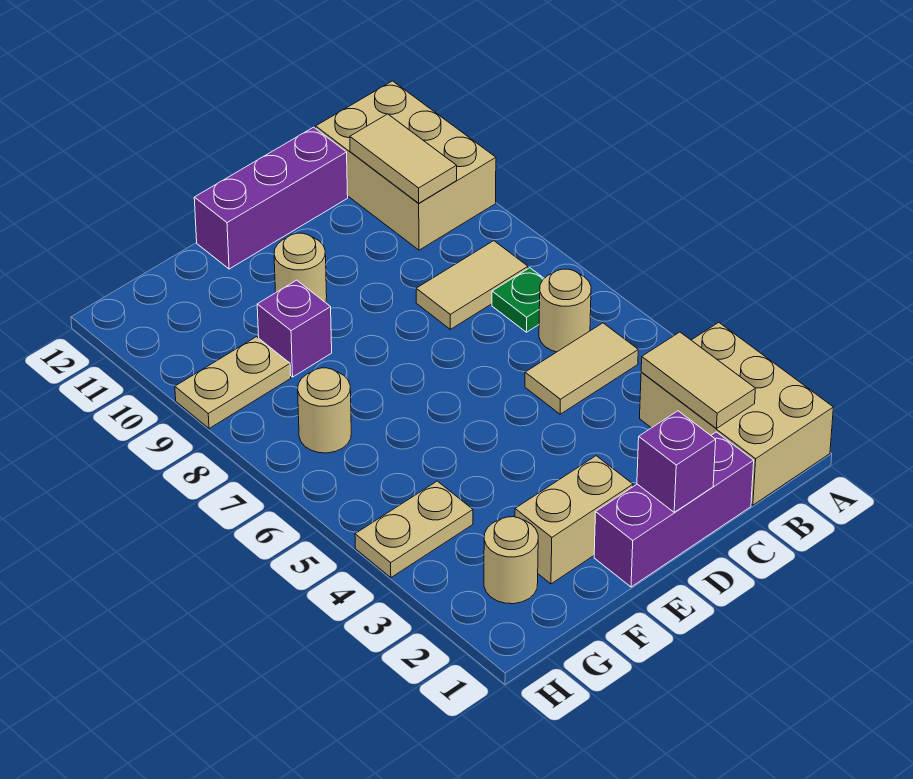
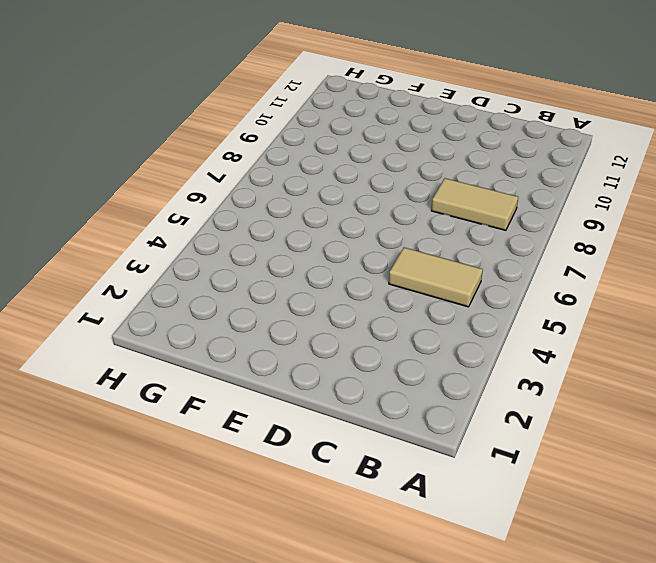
none -> tan brick A1:B3 level 1
none -> tan brick A10:B12 level 1
none -> tan round brick B6 level 1

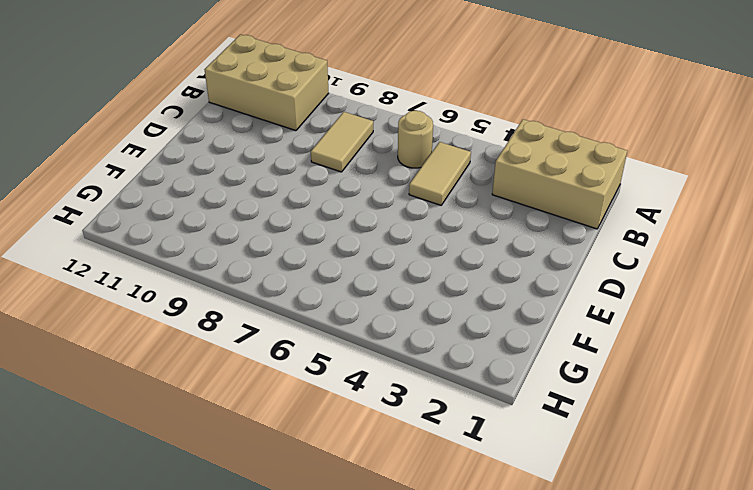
none -> green plate B7 level 1
none -> purple brick C1:E1 level 1
none -> purple brick C12:E12 level 1

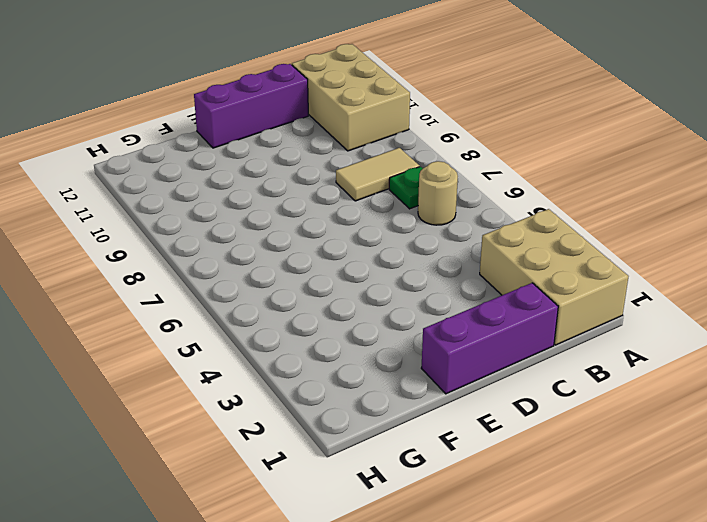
none -> tan tile B5:C5 level 1
none -> tan brick E2:F2 level 1
none -> tan round brick E10 level 1

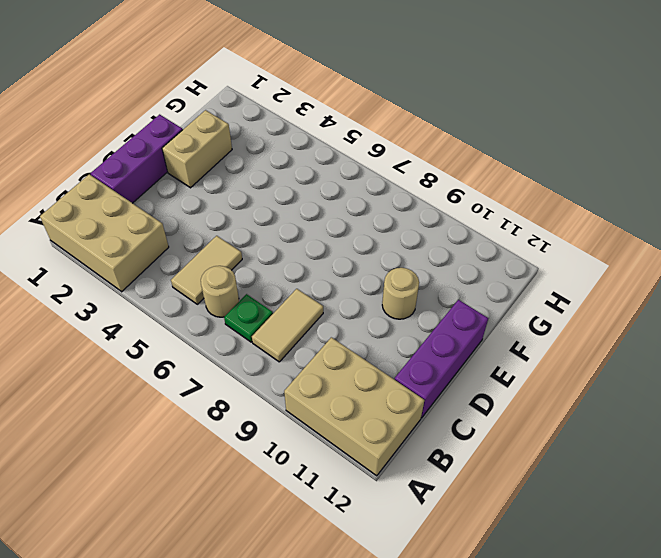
none -> purple brick F9 level 1
none -> tan round brick G2 level 1
none -> tan plate G4:H4 level 1

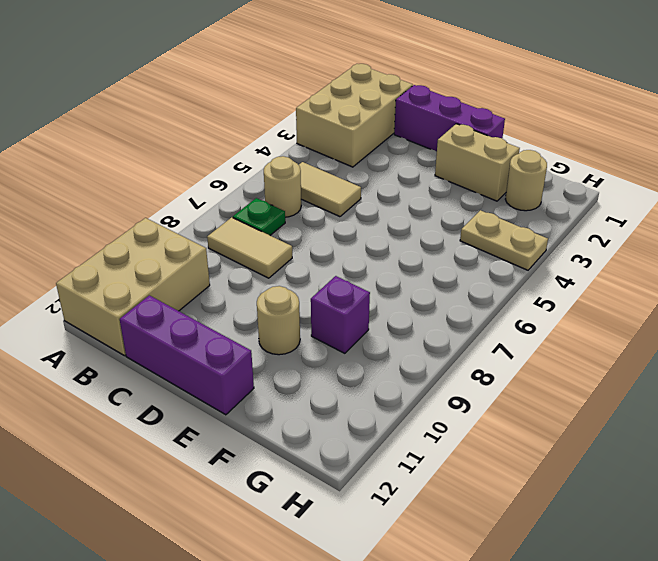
none -> tan round brick G7 level 1
none -> tan plate G9:H9 level 1
none -> tan tile B2:B3 level 2

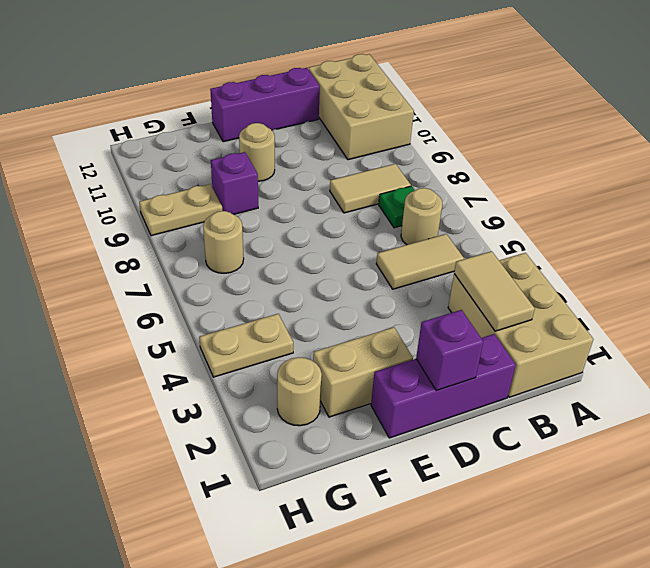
none -> tan tile B10:B11 level 2

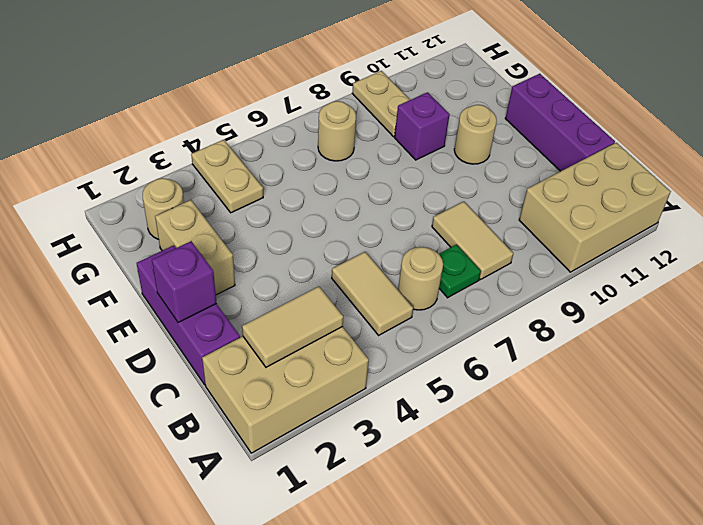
none -> tan tile B10:B11 level 2

